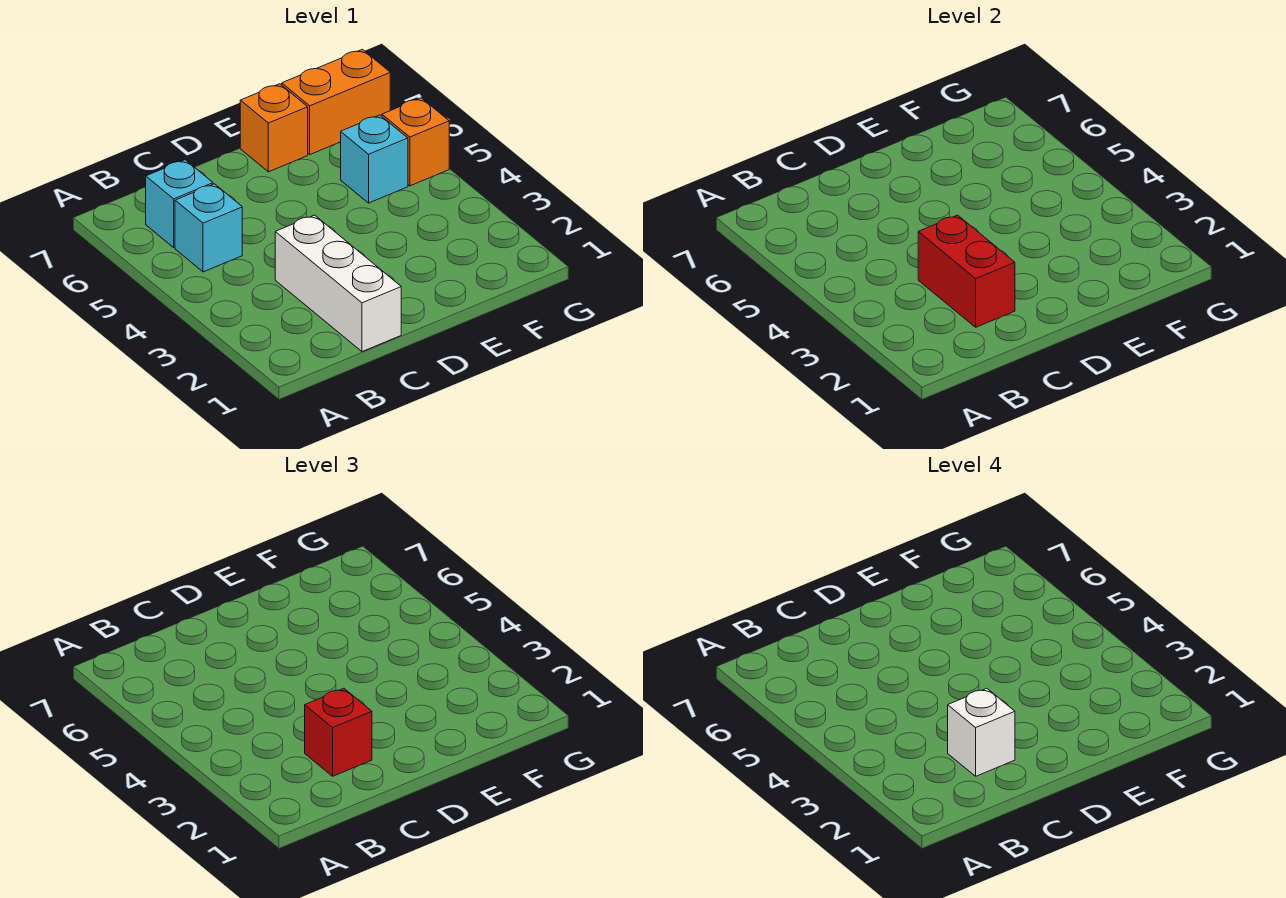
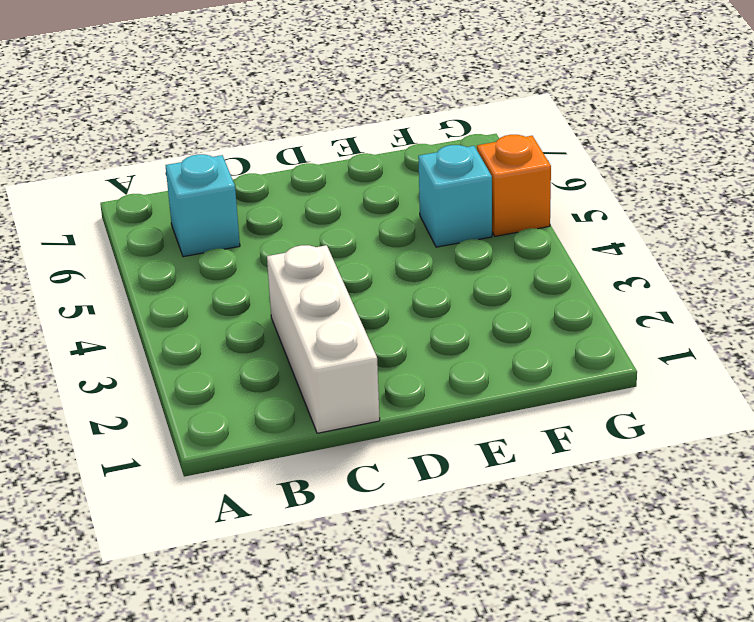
none -> cyan brick B5 level 1
none -> orange brick E7 level 1

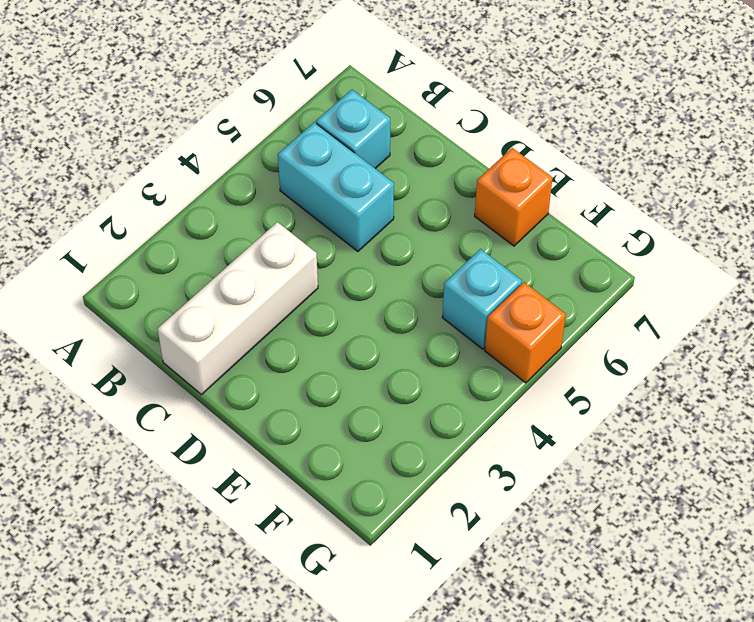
cyan brick B5:C5 level 1 -> cyan brick B5 level 1
none -> orange brick F7:G7 level 1
none -> red brick C2:C3 level 2

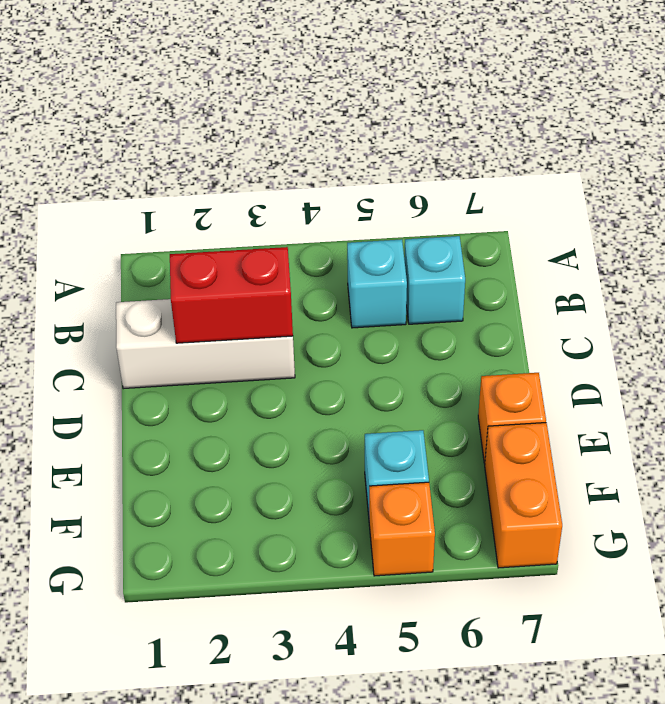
none -> red brick C2 level 3
none -> white brick C2 level 4

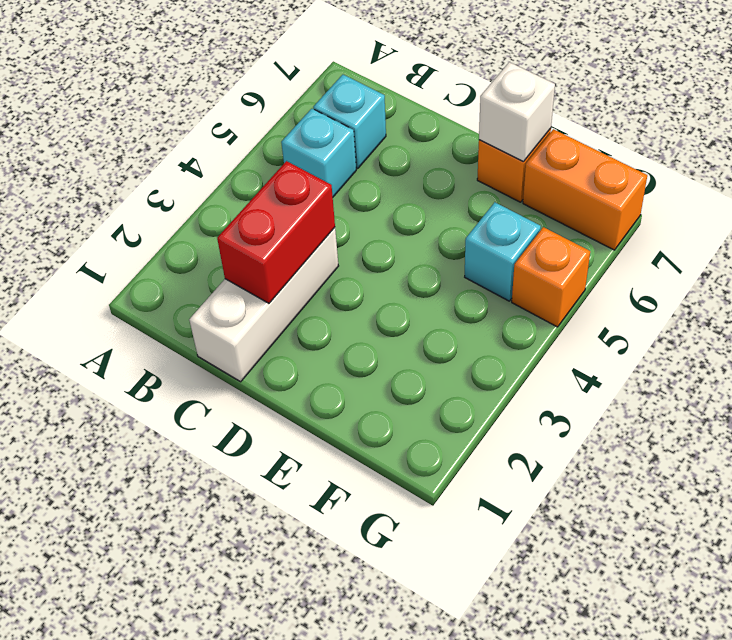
white brick E7 level 2 -> white brick C2 level 4
none -> red brick C2 level 3

